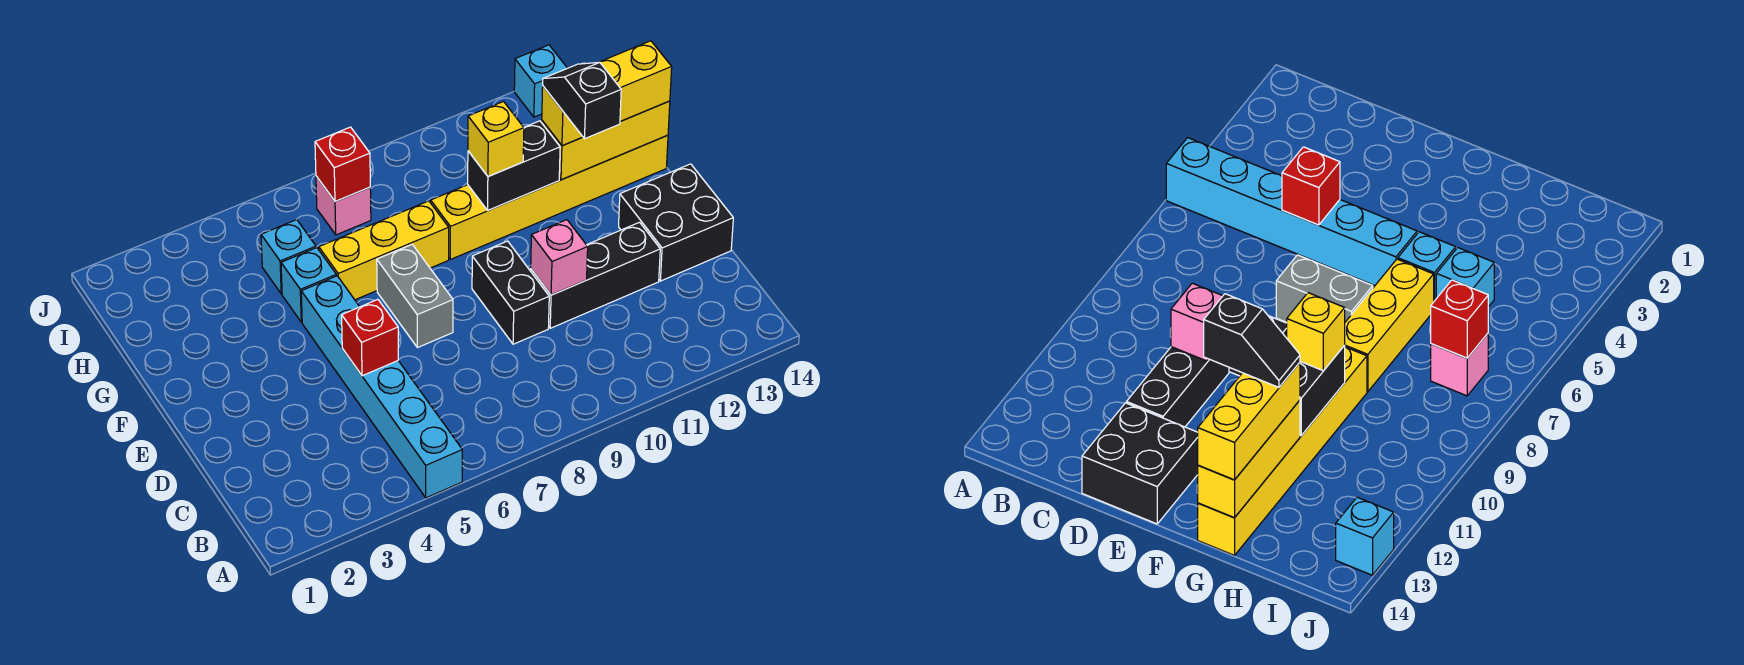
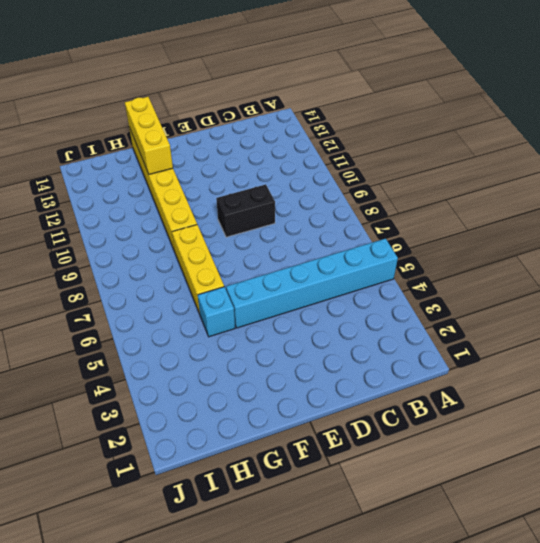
none -> black brick D10:D12 level 1
none -> black brick D13:E14 level 1
none -> grey brick E7:F7 level 1

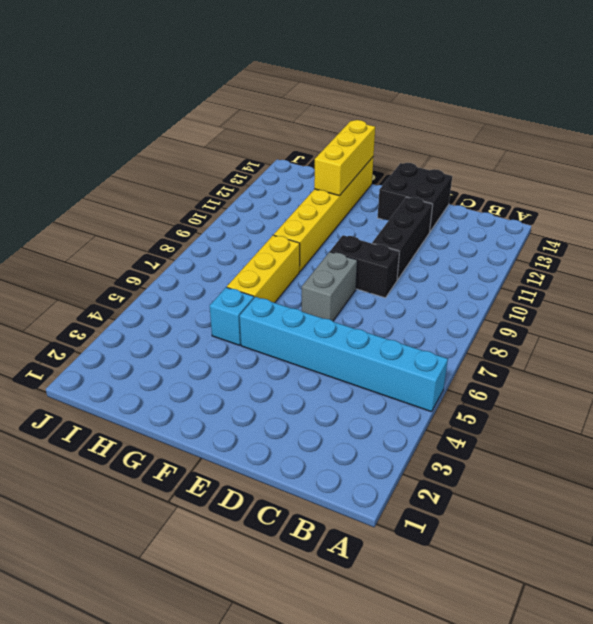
grey brick E7:E8 level 1 -> grey brick E7:F7 level 1
none -> cyan brick H5 level 1
none -> pink brick I7 level 1
none -> cyan brick J13 level 1

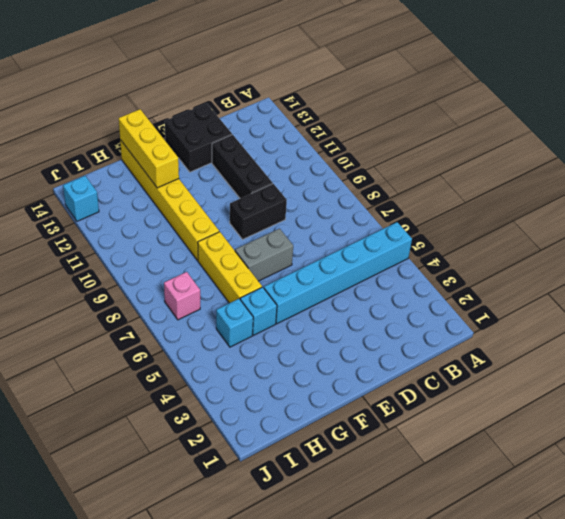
none -> red brick D5 level 2
none -> pink brick D10 level 2
none -> black brick G10:G11 level 2

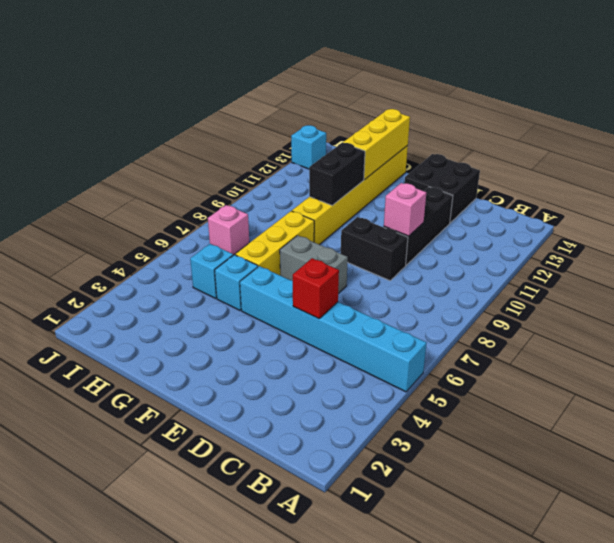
none -> red brick I7 level 2
none -> yellow brick G10 level 3
none -> yellow brick G12:G14 level 3

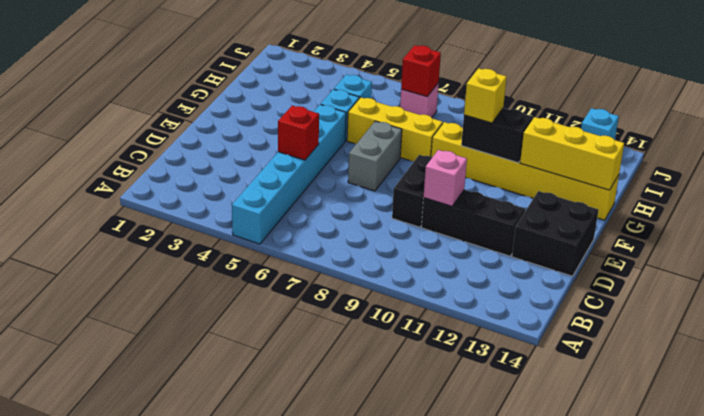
none -> yellow brick G12:G14 level 3
none -> black slope F12:G12 level 4 top F

